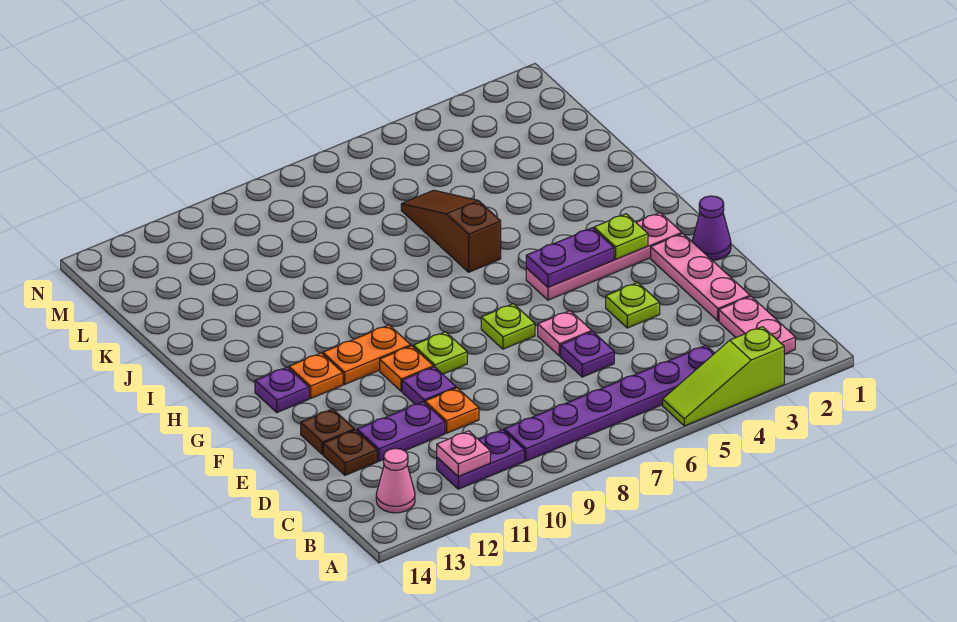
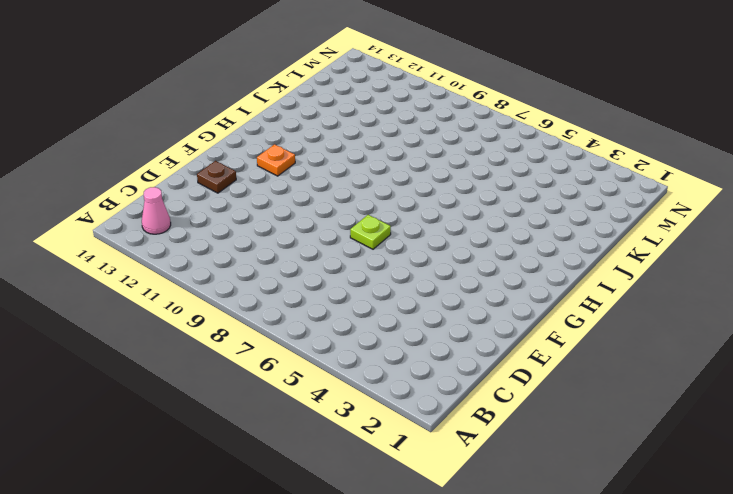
none -> lime slope A3:A5 level 1 top 3
none -> pink plate B2:C2 level 1
none -> purple plate B4:B9 level 1

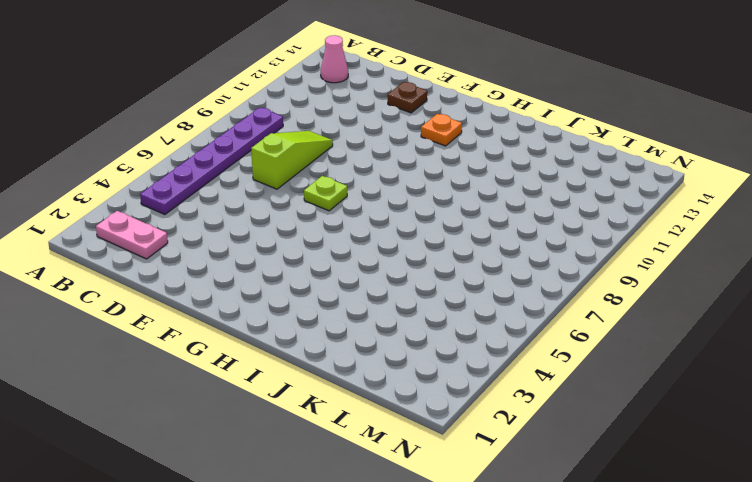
lime slope D7:D9 level 1 top 7 -> lime slope A3:A5 level 1 top 3
none -> purple plate B10:B11 level 1
none -> pink plate D2:F2 level 1
none -> purple plate D6 level 1

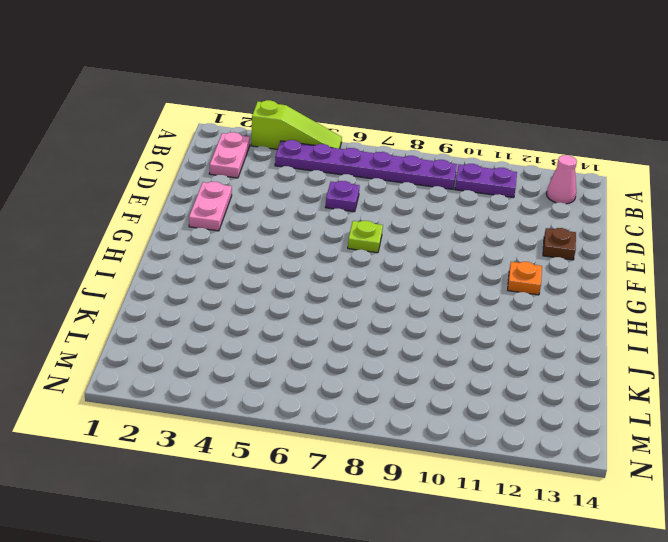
pink plate E2:F2 level 1 -> pink plate D2:F2 level 1
none -> orange plate D10 level 1
none -> purple plate D11:D12 level 1
none -> brown plate D13 level 1

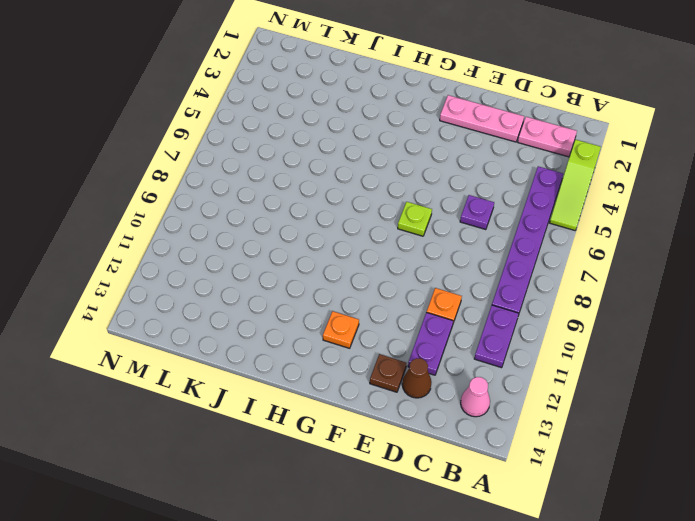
brown cone D13 level 1 -> brown plate D13 level 1
none -> lime plate E4 level 1
none -> pink plate E6 level 1
none -> purple plate E10 level 1

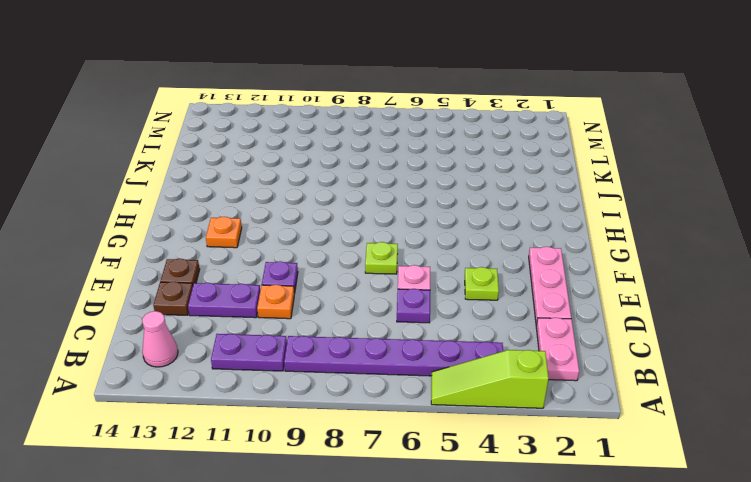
none -> purple cone F1 level 1
none -> lime plate F9 level 1
none -> orange plate F10 level 1

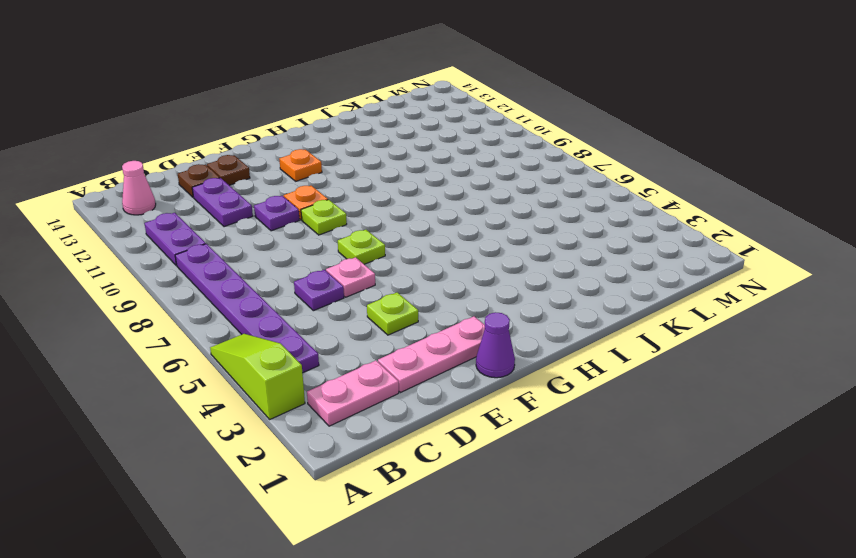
none -> orange plate D10 level 1
none -> pink plate G2:G5 level 1
none -> orange plate G10:G11 level 1

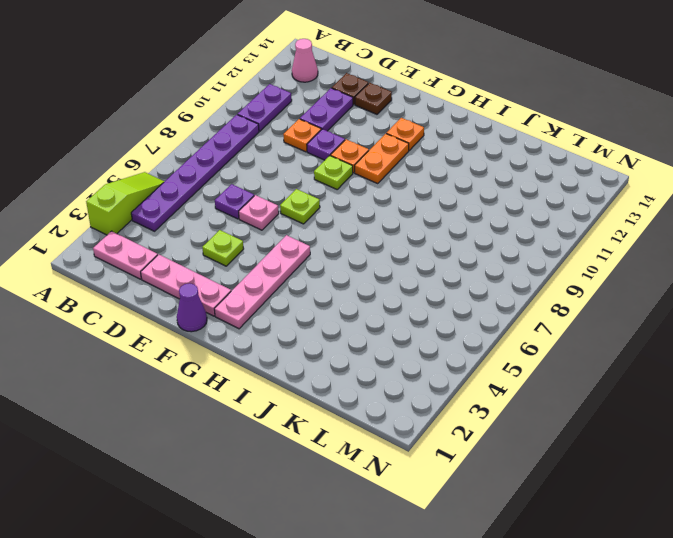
none -> purple plate G13 level 1
none -> brown slope I6:K6 level 1 top I
none -> pink plate B11 level 2

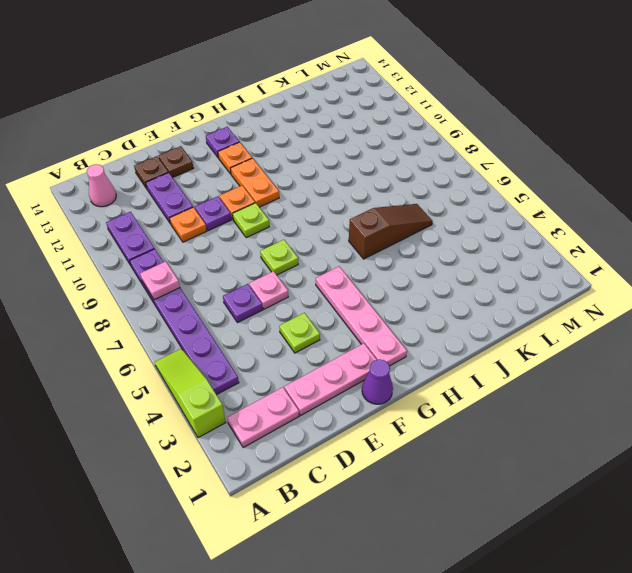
pink plate B8 level 2 -> pink plate B11 level 2
none -> lime plate G3 level 2
none -> purple plate G4:G5 level 2

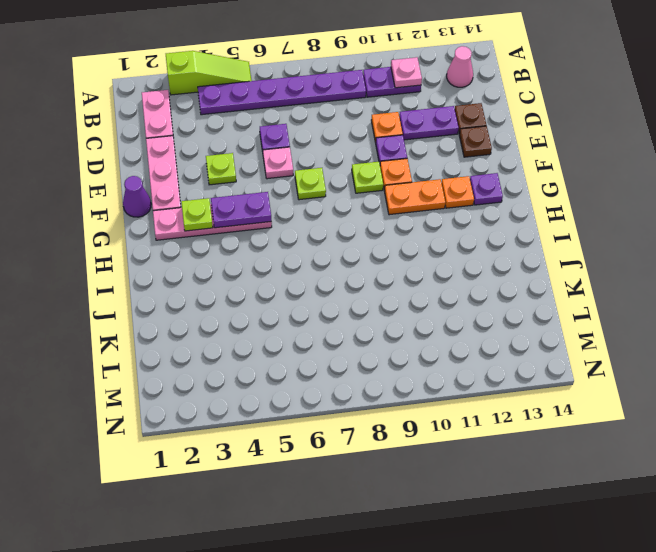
none -> brown slope I6:K6 level 1 top I

